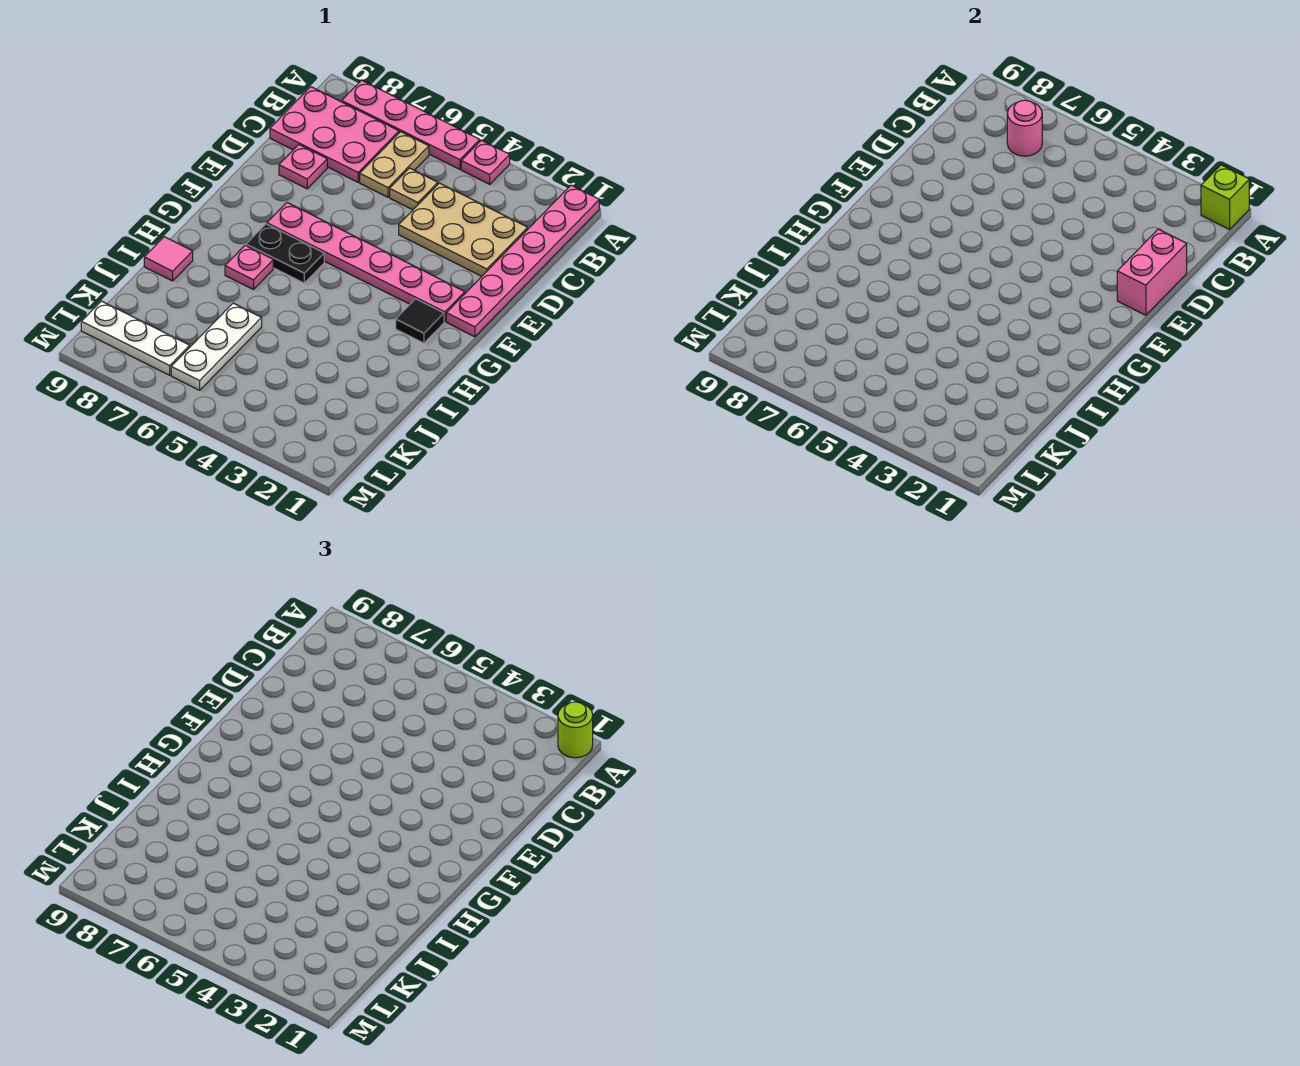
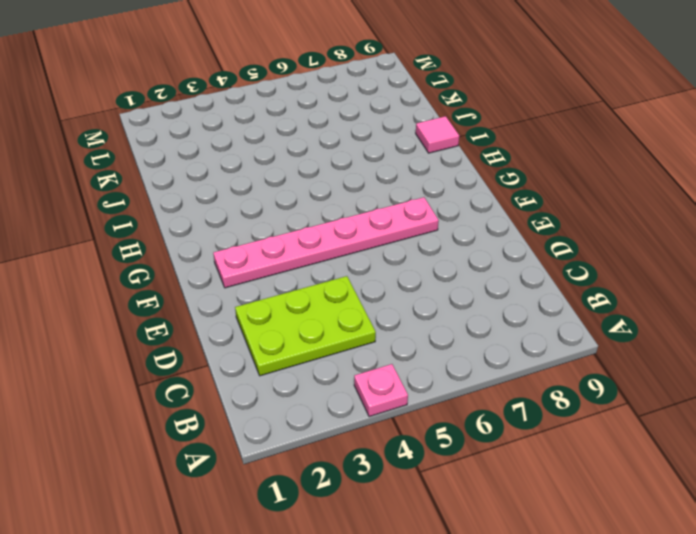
lime plate C2:D4 level 1 -> tan plate C2:D4 level 1
none -> pink plate A1:F1 level 1
none -> pink plate A5:A8 level 1
none -> tan plate B6:C6 level 1

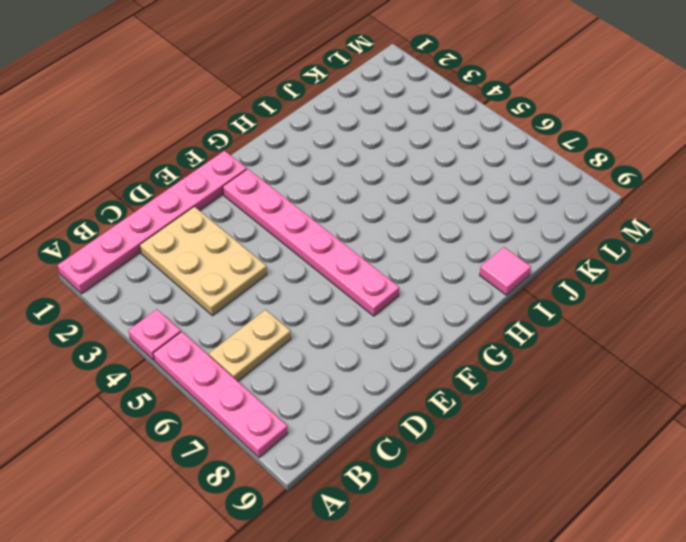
none -> pink plate B7:C9 level 1
none -> tan plate C5 level 1
none -> pink plate D8 level 1

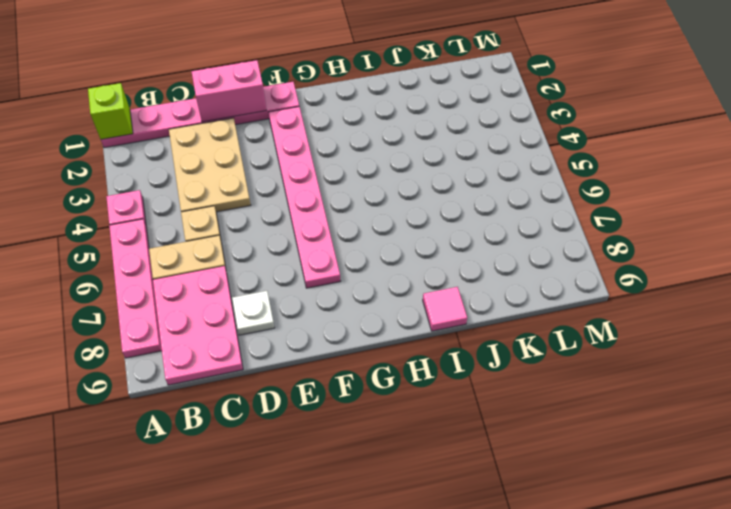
white plate D8 level 1 -> pink plate D8 level 1
none -> black tile G2 level 1
none -> black plate G6:G7 level 1
none -> pink plate H7 level 1

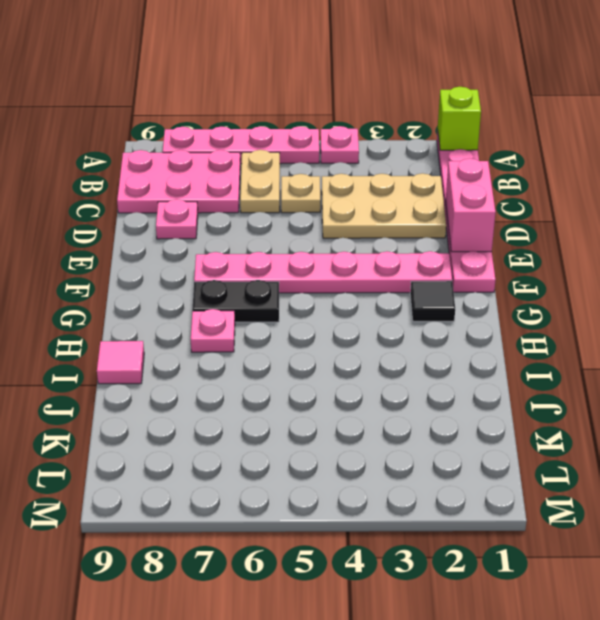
none -> white plate J6:L6 level 1
none -> white plate L7:L9 level 1
none -> pink round brick B7 level 2

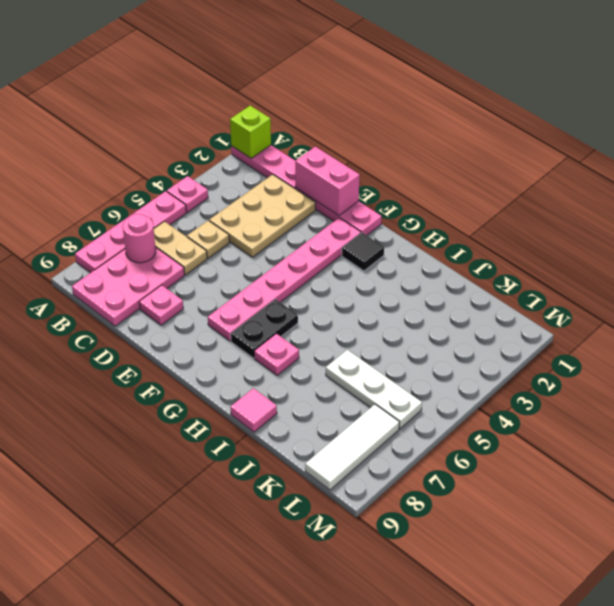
white tile L7:L9 level 1 -> white plate L7:L9 level 1
none -> lime round brick A1 level 3

